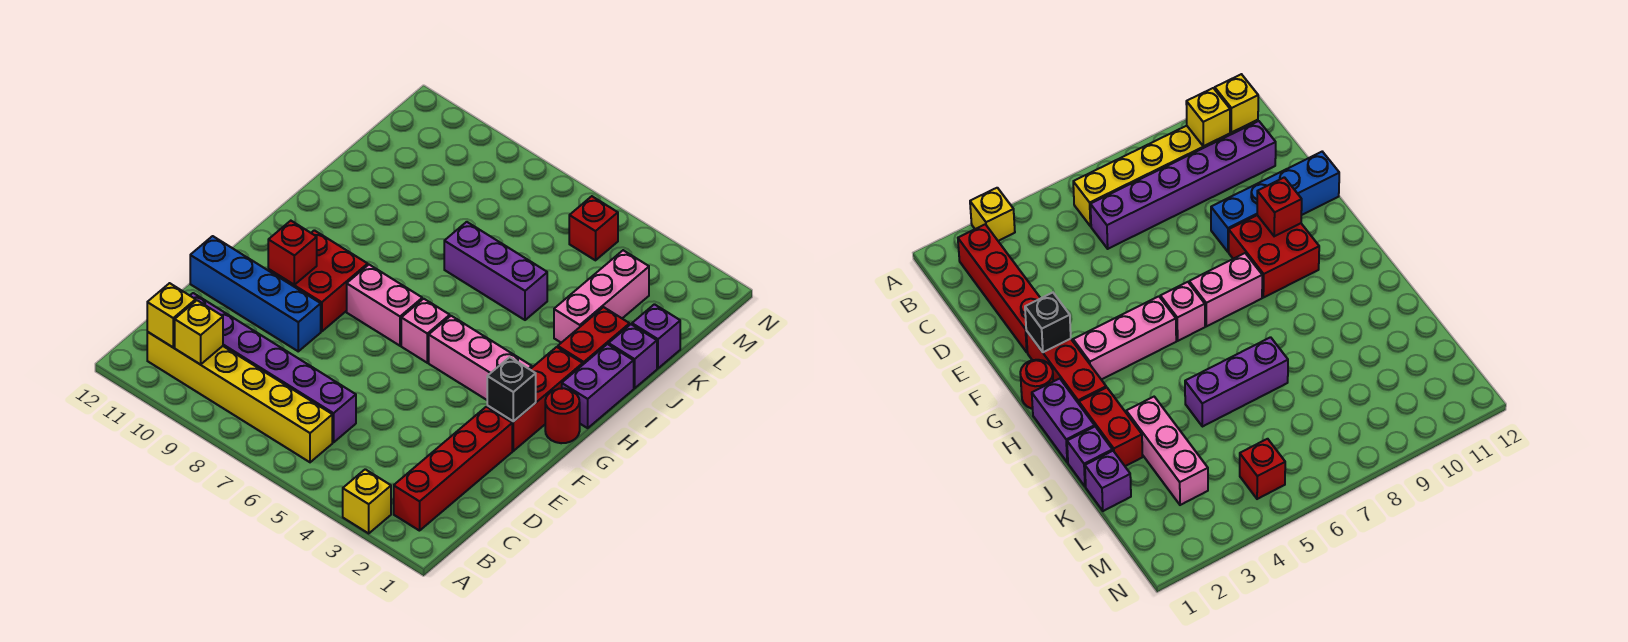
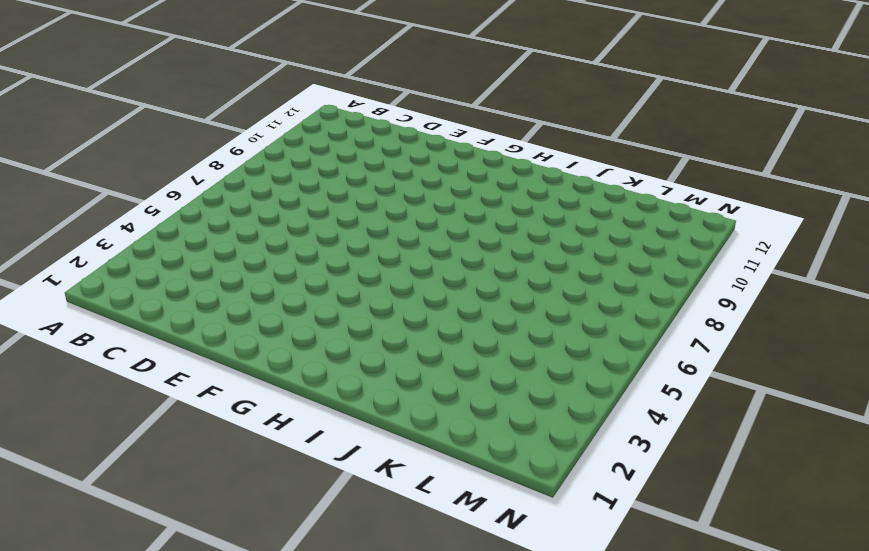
none -> yellow brick A3 level 1
none -> red brick B2:E2 level 1
none -> yellow brick B6:B11 level 1

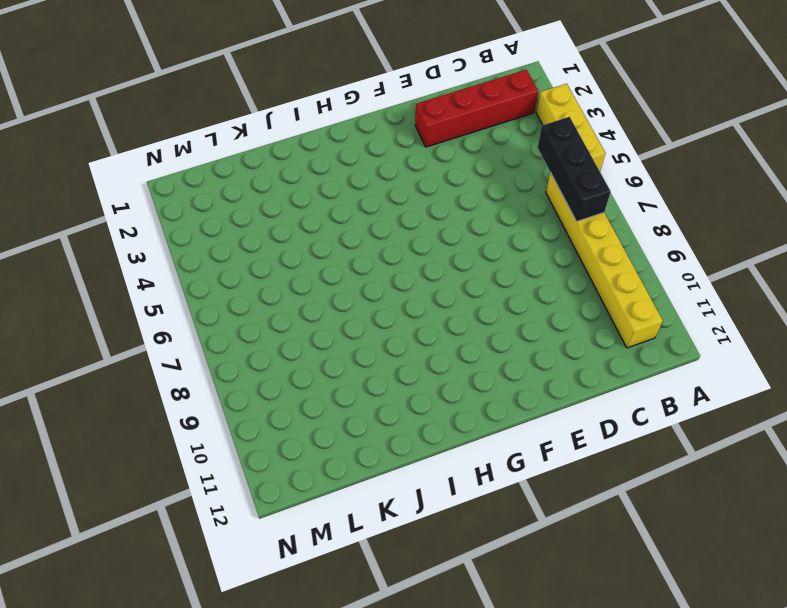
yellow brick A3:A5 level 1 -> yellow brick A3 level 1
black brick B5:B7 level 2 -> none
none -> purple brick C6:C11 level 1
none -> blue brick E9:E12 level 1
none -> red brick F2:H2 level 1

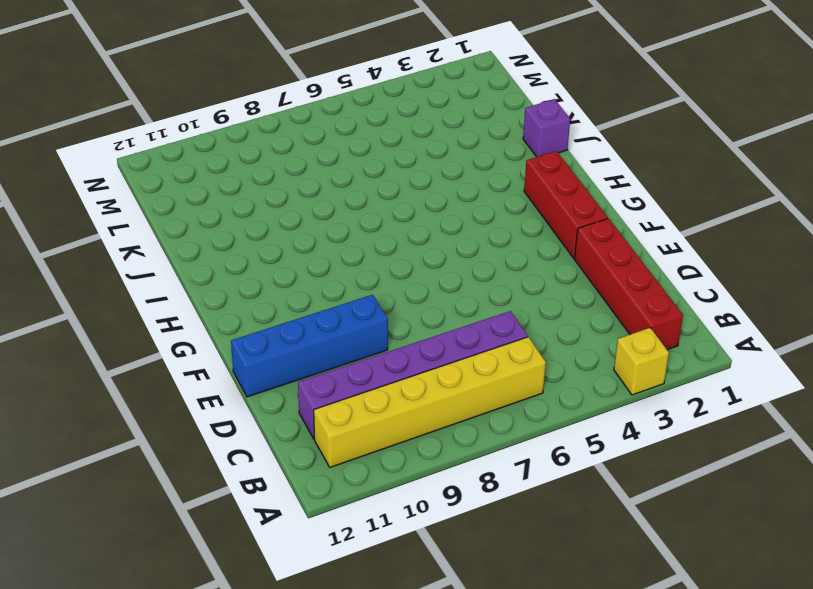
none -> red brick F9:G10 level 1
none -> red round brick G1 level 1
none -> pink brick G3:G5 level 1

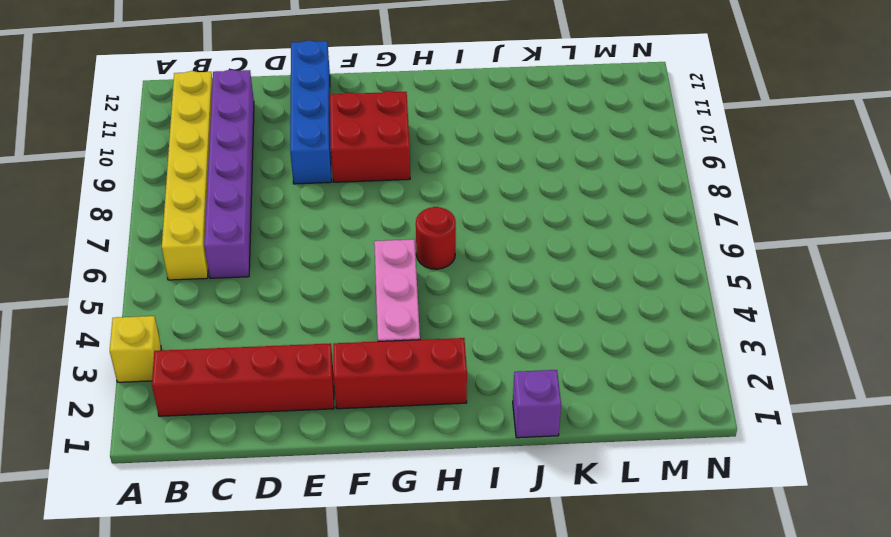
red round brick H6 level 1 -> red round brick G1 level 1
none -> pink brick G6 level 1
none -> pink brick G7:G8 level 1
none -> purple brick H1:I1 level 1

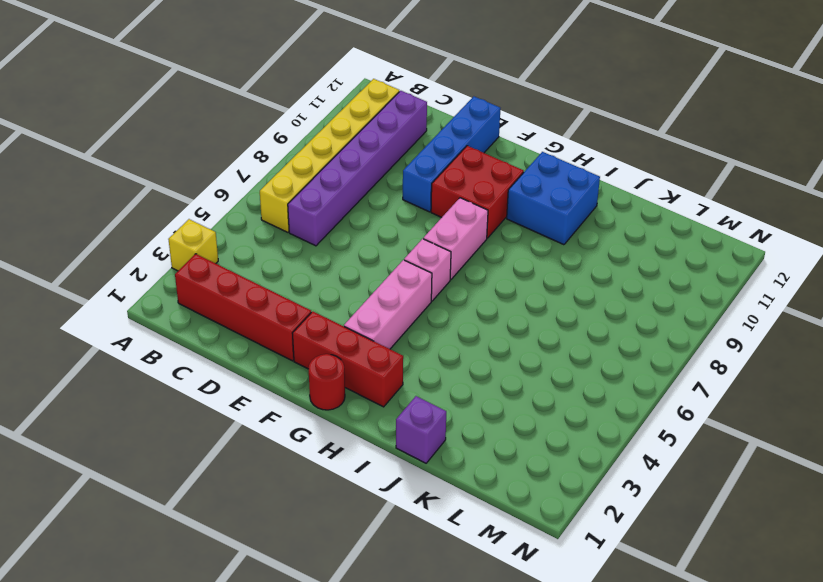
blue brick H10:I11 level 1 -> none
none -> purple brick H1:I1 level 1
none -> red brick I2:J2 level 1
none -> pink brick J3:L3 level 1

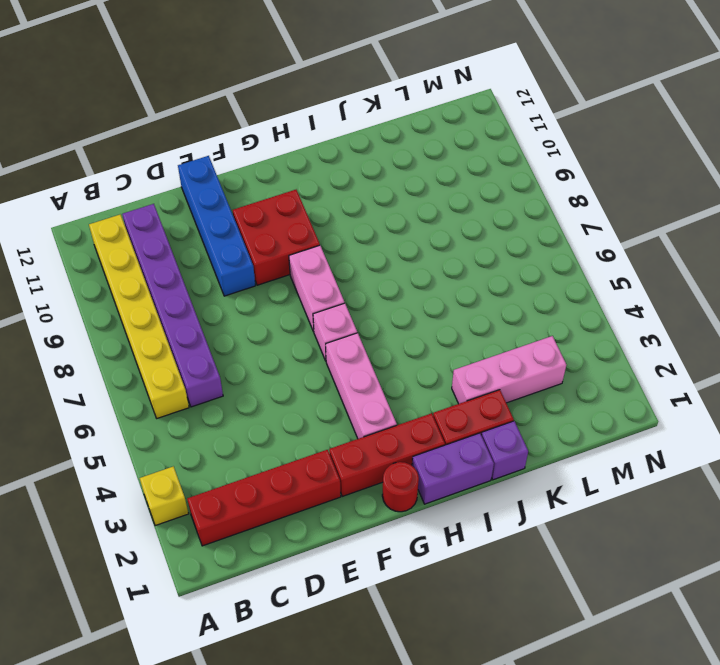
none -> purple brick J5:J7 level 1
none -> purple brick K1 level 1
none -> red brick M5 level 1

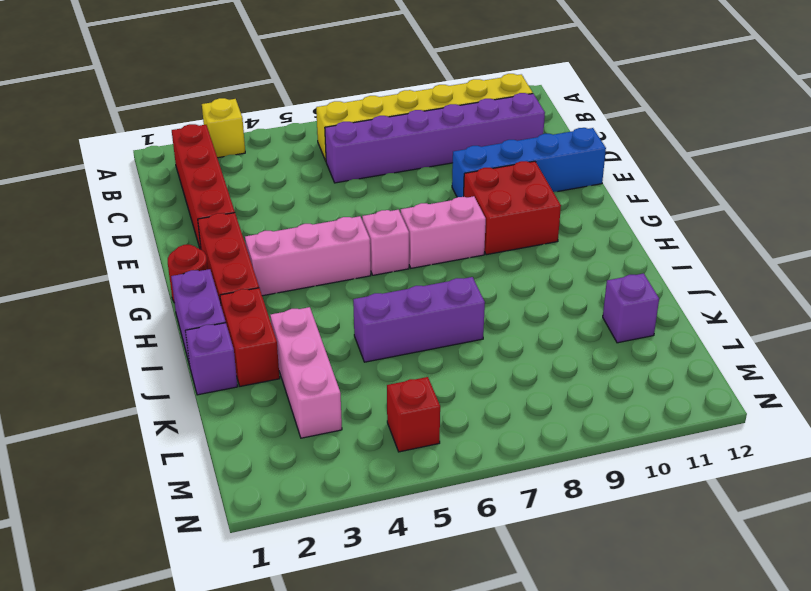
purple brick K11 level 1 -> purple brick K1 level 1
none -> yellow brick B10 level 2
none -> yellow brick B11 level 2
none -> black brick F2 level 2

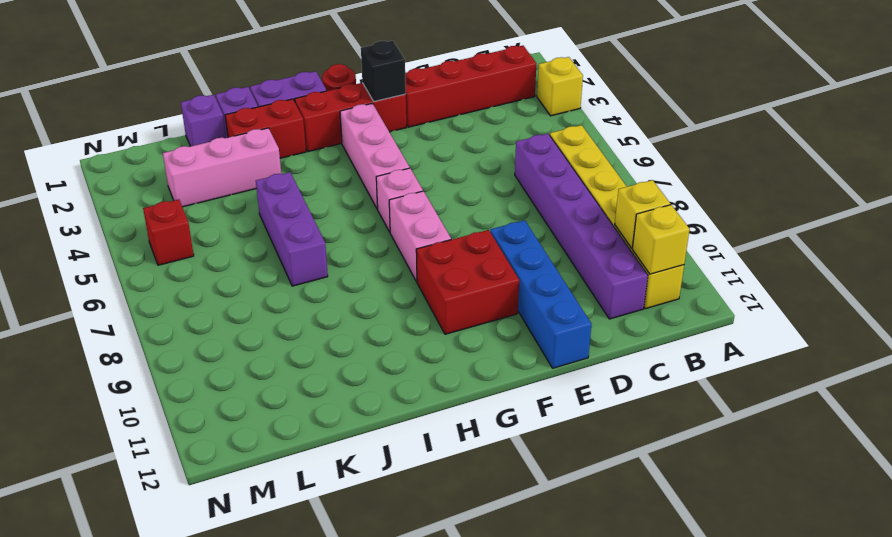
none -> red brick F10 level 2

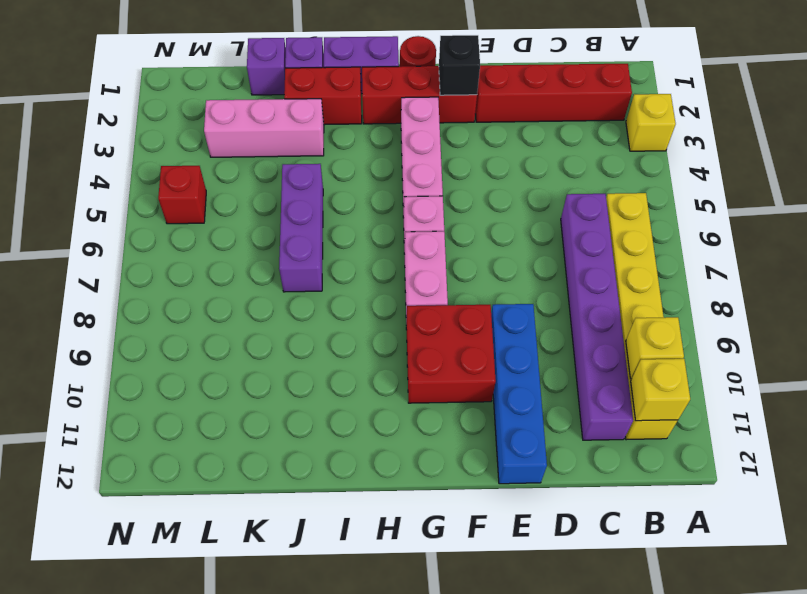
none -> red brick F10 level 2

